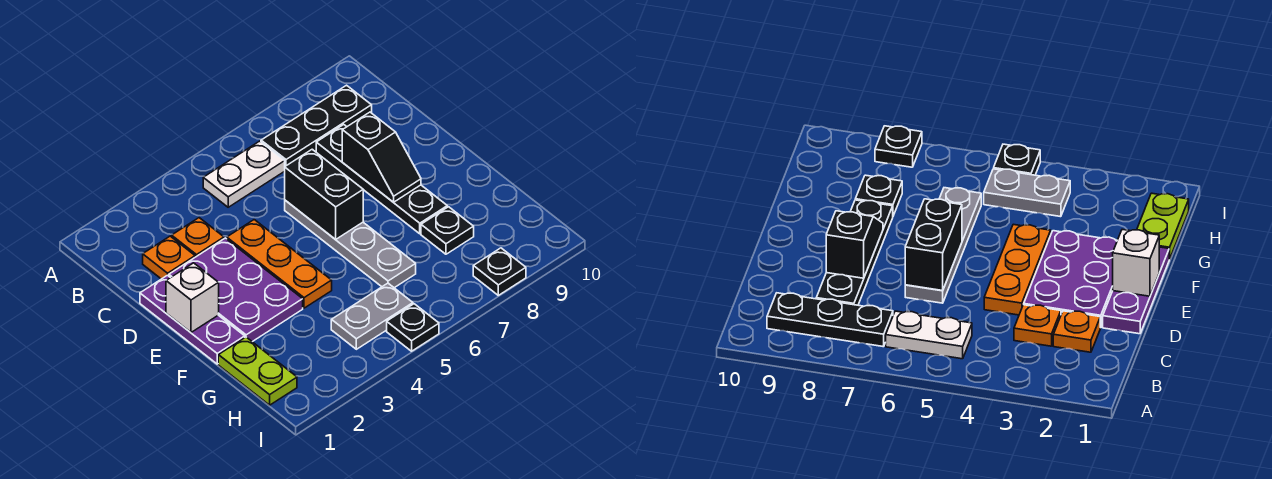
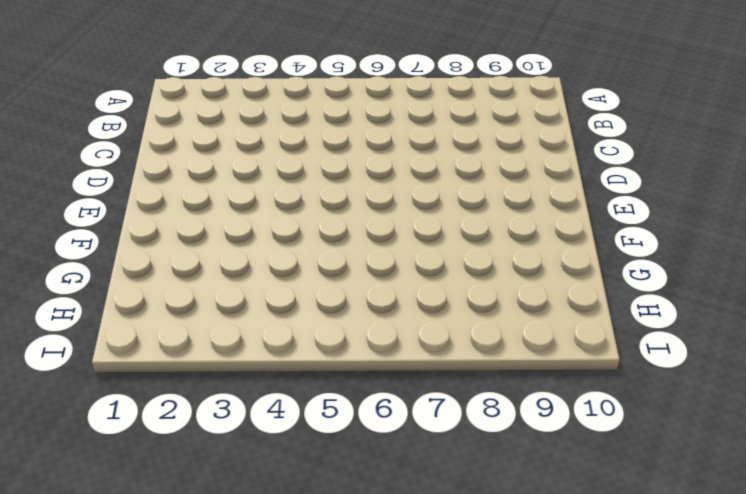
none -> white plate B5:B6 level 1
none -> black plate B7:B9 level 1
none -> orange plate C2 level 1

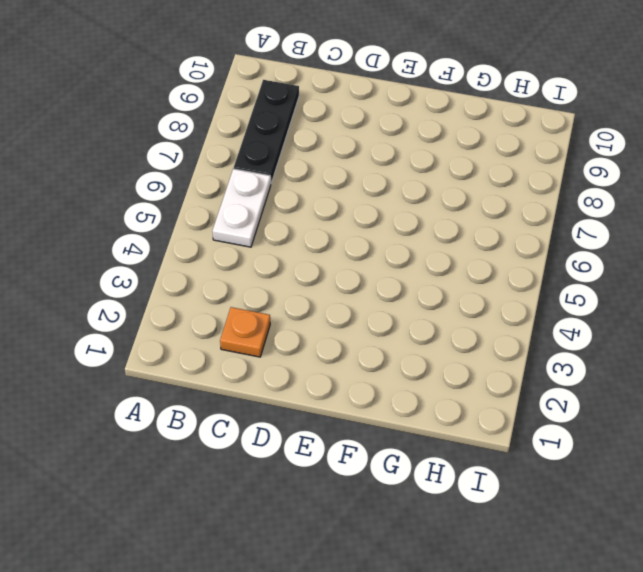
none -> orange plate C3 level 1
none -> black plate C8:F8 level 1
none -> purple plate D1:F1 level 1

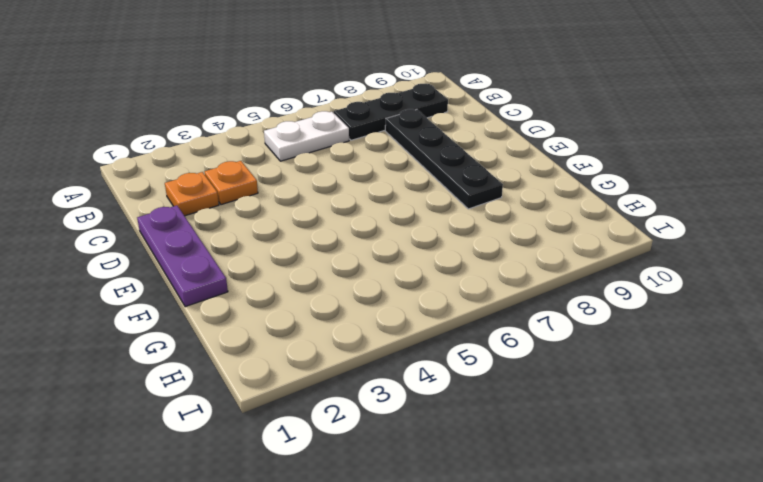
none -> purple plate D2:F3 level 1
none -> orange plate D4:F4 level 1
none -> grey plate D6:G6 level 1

